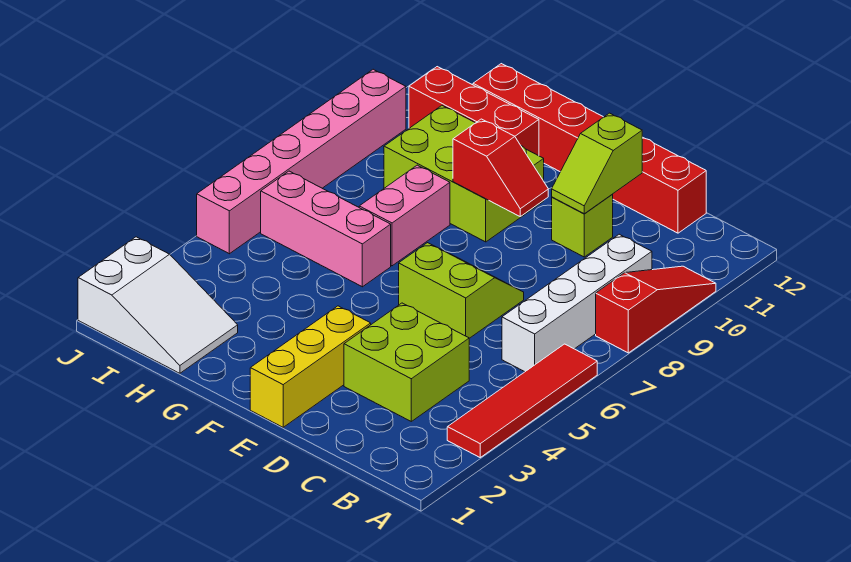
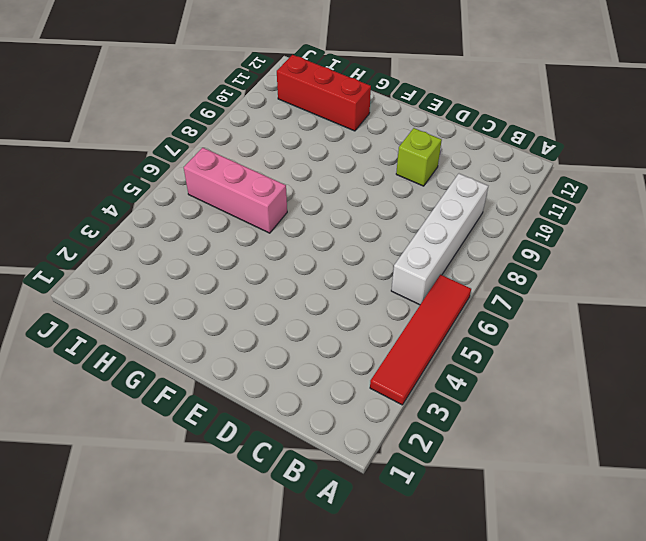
none -> red slope A8:A10 level 1 top 8
none -> lime brick C3:D4 level 1
none -> red brick C12:H12 level 1

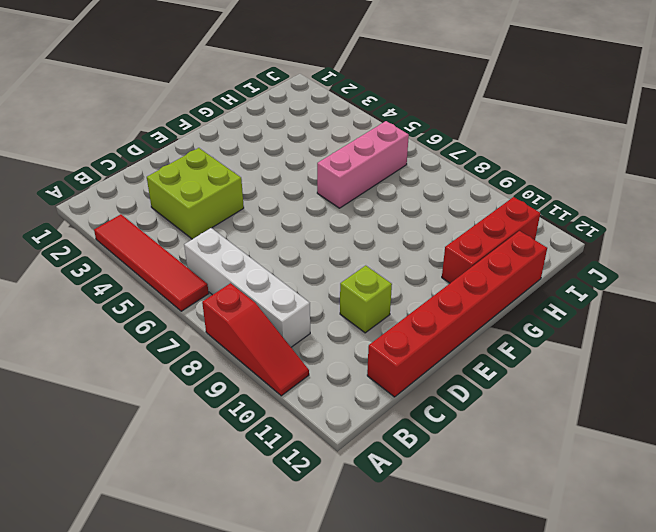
none -> lime slope D6:E7 level 1 top 6
none -> yellow brick E1:E3 level 1
none -> lime brick F9:H10 level 1

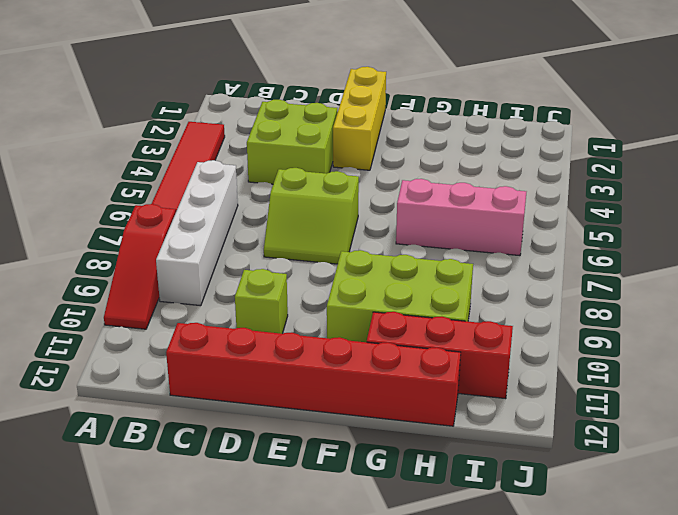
none -> pink brick G7:G8 level 1
none -> white slope H1:J2 level 1 top J
none -> pink brick J5:J10 level 1

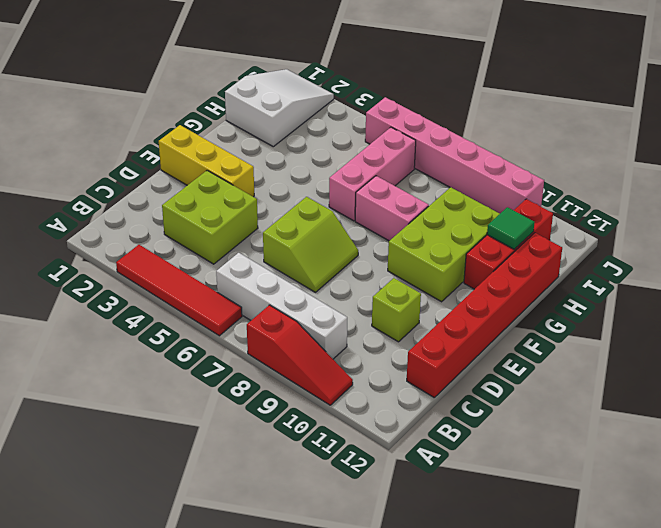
white slope H1:J2 level 1 top H -> white slope H1:J2 level 1 top J
green tile H11 level 2 -> none
none -> lime slope D10:D11 level 2 top 11
none -> red slope E9:F9 level 2 top F

